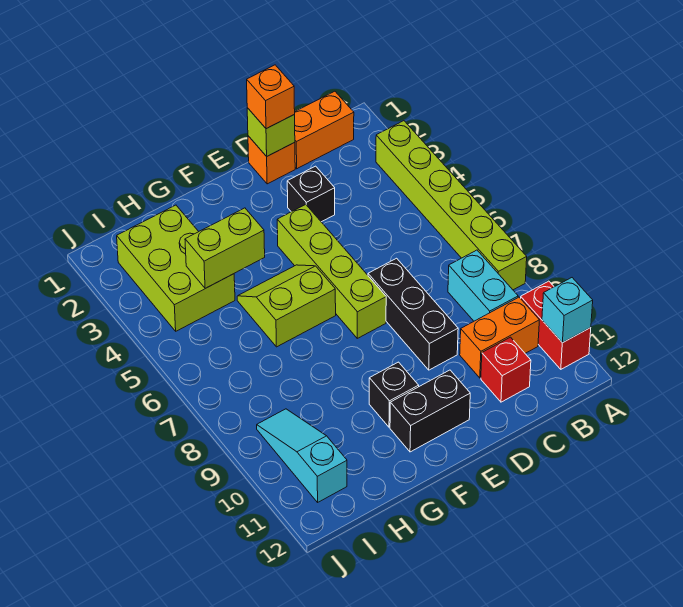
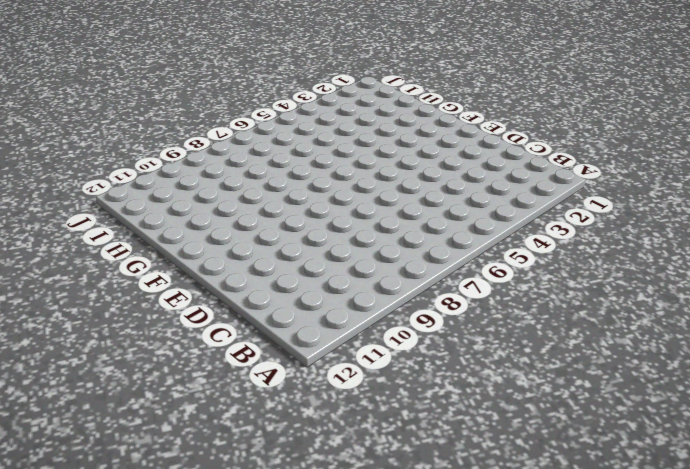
none -> lime brick A3:A8 level 1
none -> red brick A10:A11 level 1
none -> orange brick B1:C1 level 1

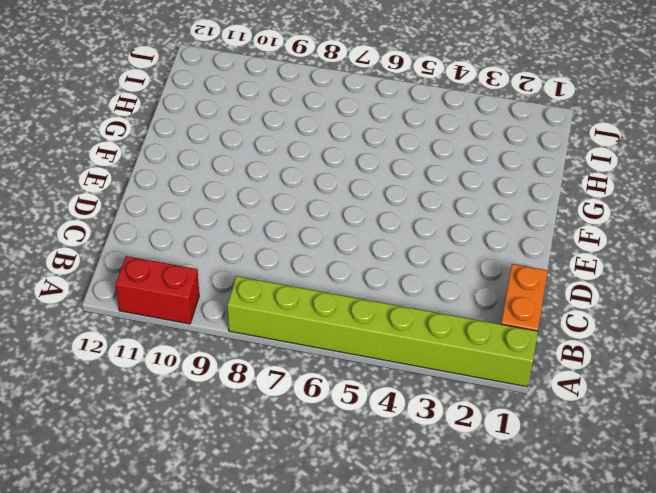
lime brick A1:A8 level 1 -> lime brick A3:A8 level 1
none -> cyan brick B8:B9 level 1
none -> orange brick B10:C10 level 1
none -> red brick C11 level 1

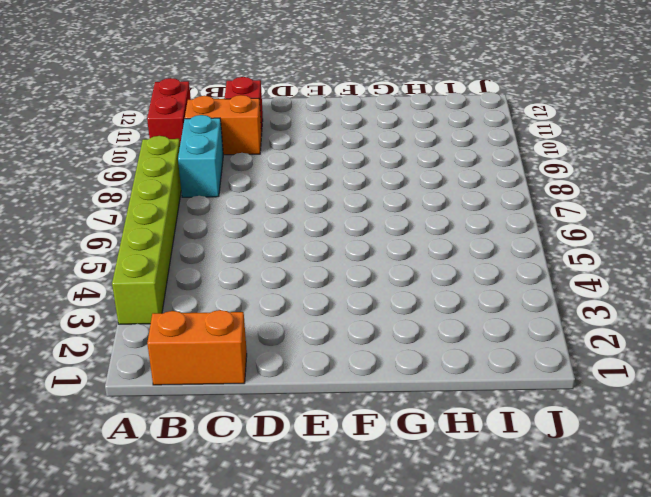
none -> orange brick D1 level 1
none -> black brick D3 level 1
none -> black brick D7:D9 level 1

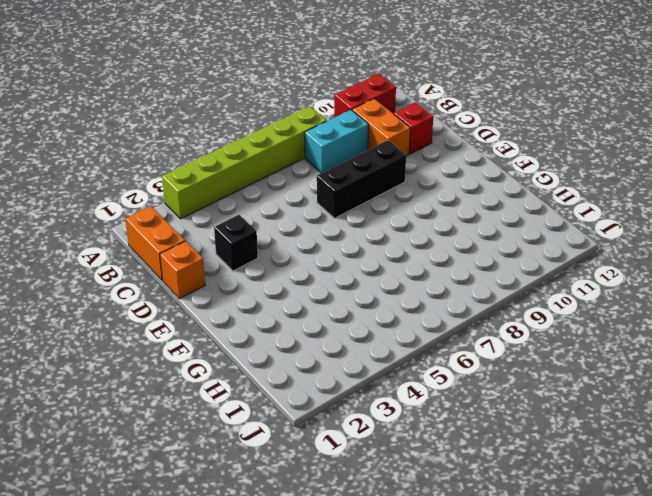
none -> lime brick E4:E7 level 1
none -> black brick E11:F11 level 1
none -> lime slope F5:G6 level 1 top 6

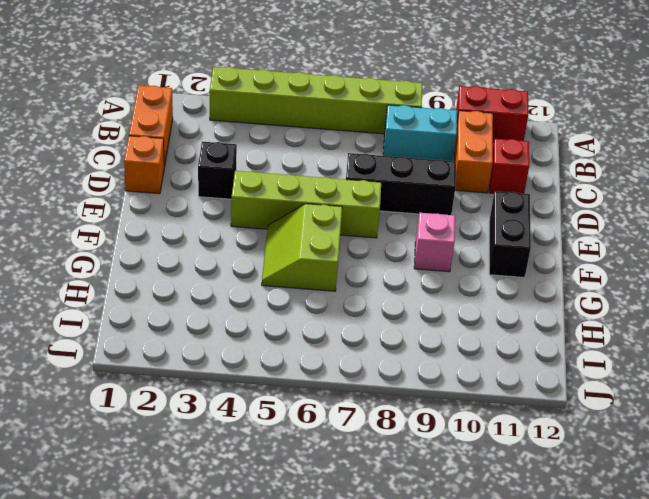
pink brick F9 level 1 -> none
none -> black brick F10 level 1
none -> lime brick H2:I4 level 1
none -> cyan slope I9:I11 level 1 top 11

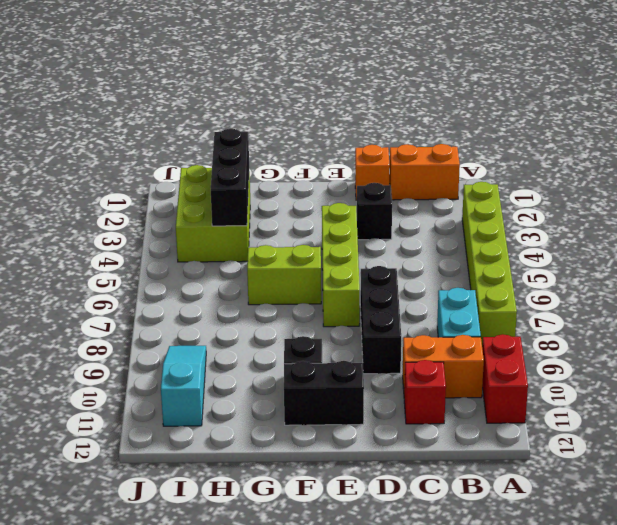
black brick H2:H4 level 2 -> lime brick G4:H4 level 2
none -> cyan brick A11 level 2
none -> lime brick D1 level 2
none -> orange brick D1 level 3

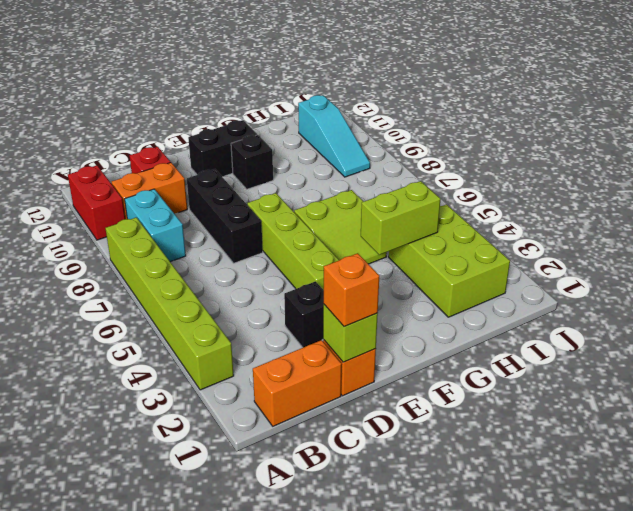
none -> cyan brick A11 level 2

